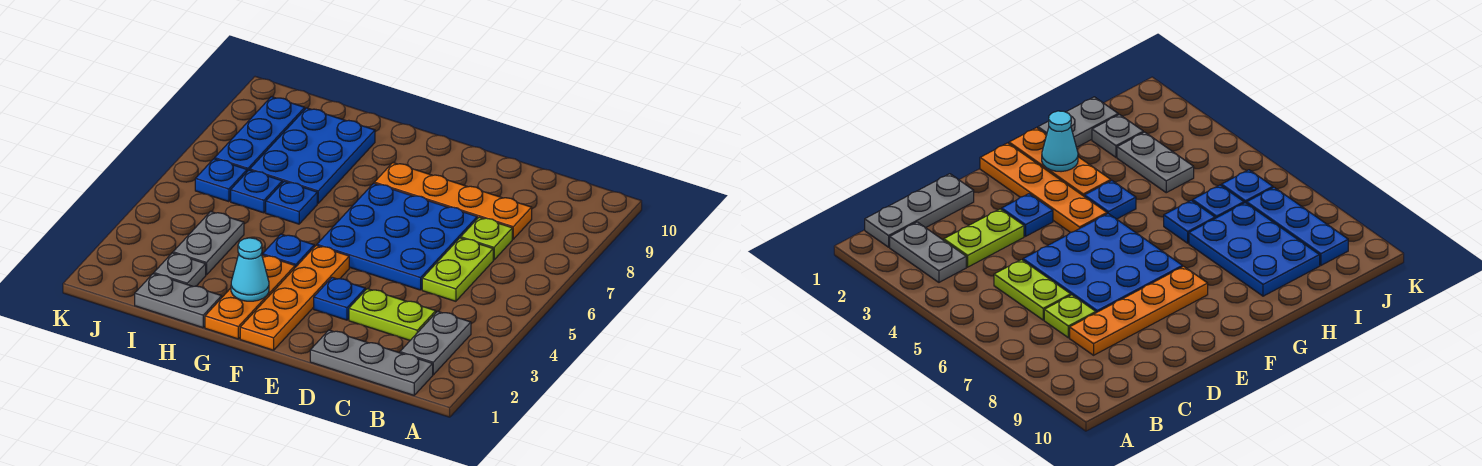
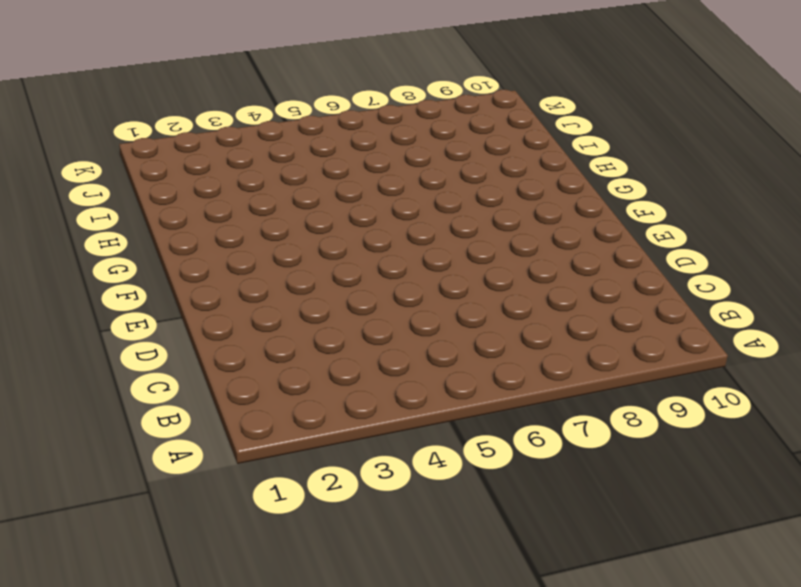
none -> grey plate B1:D1 level 1
none -> grey plate B2:B3 level 1
none -> lime plate C3:D3 level 1

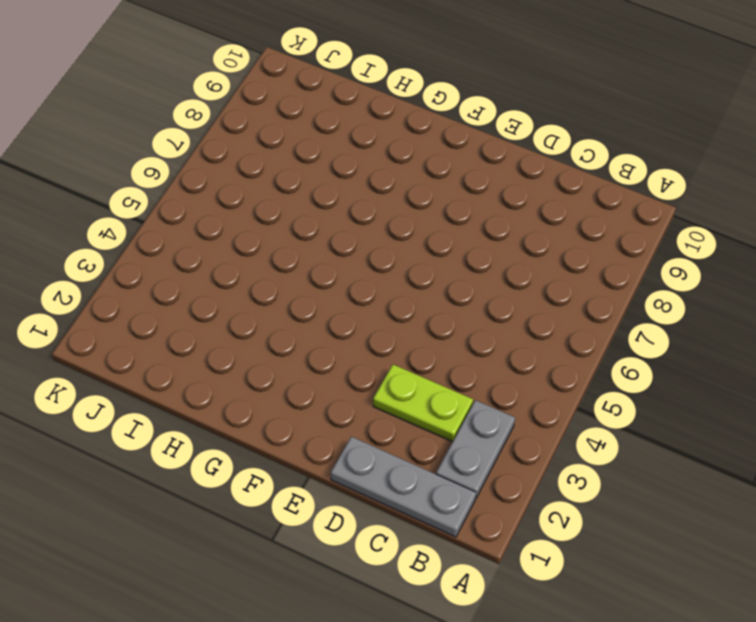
none -> lime plate C5:C6 level 1
none -> lime plate C7 level 1
none -> orange plate C8:F8 level 1

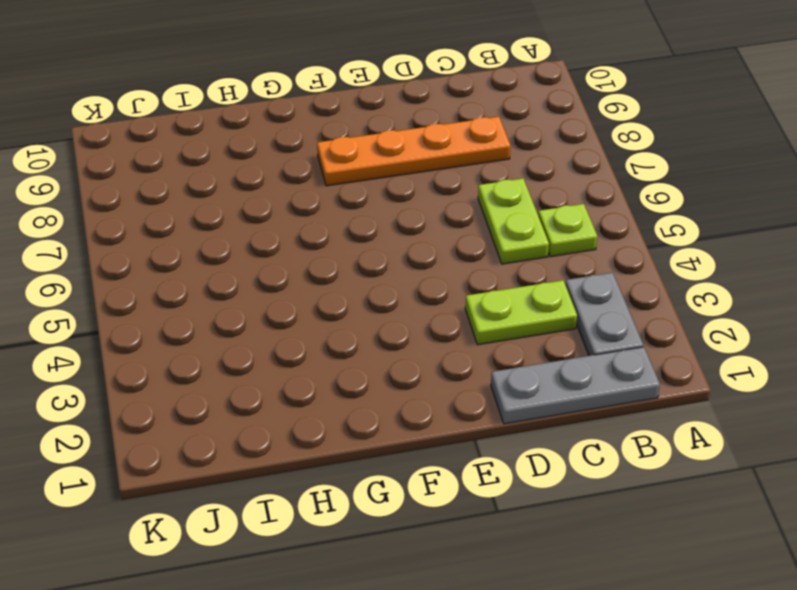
lime plate B5 level 1 -> lime plate C7 level 1
none -> blue plate D5:F7 level 1
none -> blue plate E3 level 1
none -> orange plate F1:F4 level 1

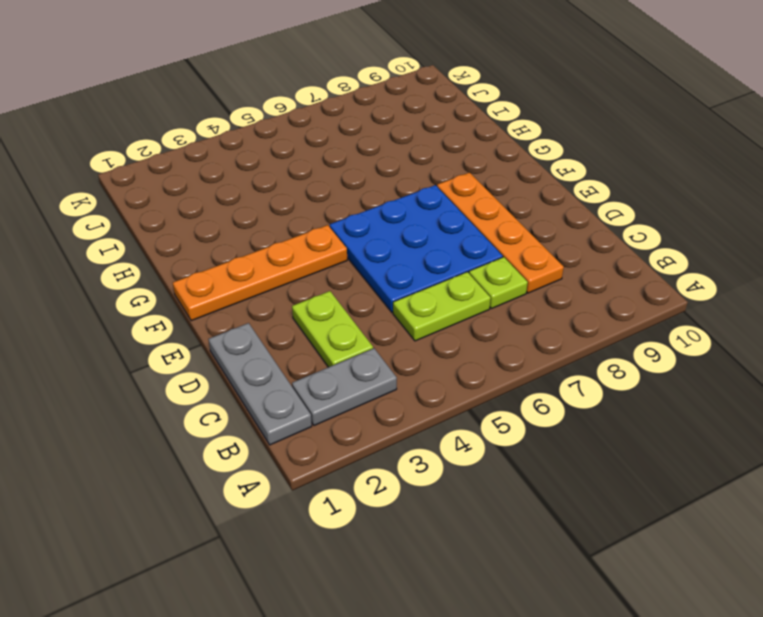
none -> blue plate E3 level 1
none -> orange plate G1:G3 level 1
none -> blue plate G4 level 1

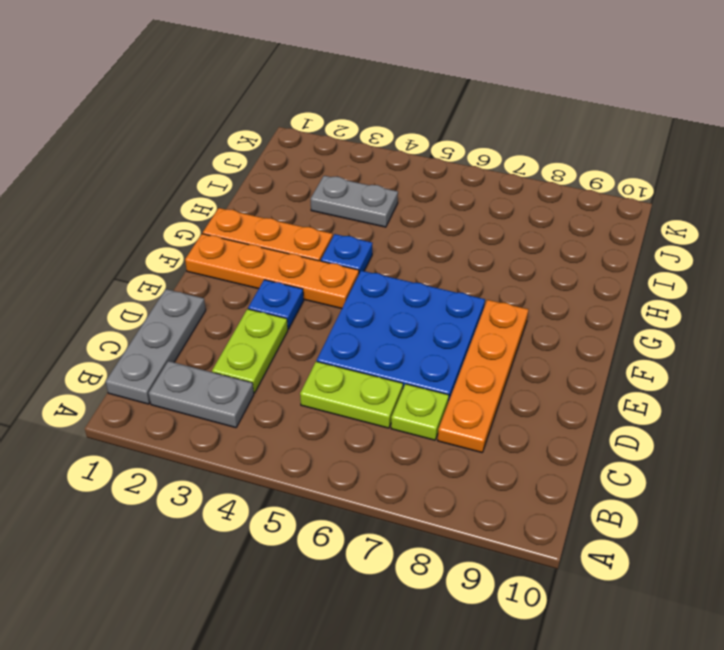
none -> grey plate H1:I1 level 1
none -> blue plate H6 level 1
none -> blue plate H7:I9 level 1

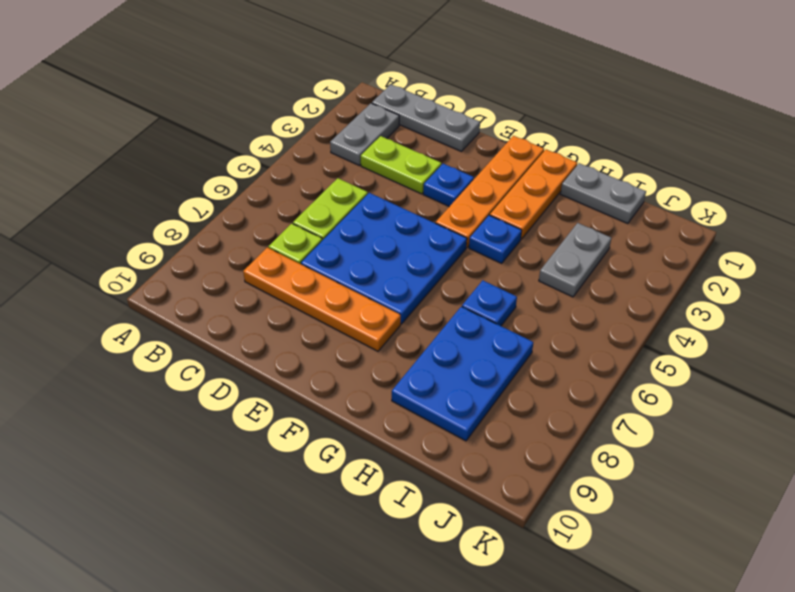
none -> grey plate I2 level 1
none -> blue plate I6 level 1
none -> blue plate J6 level 1

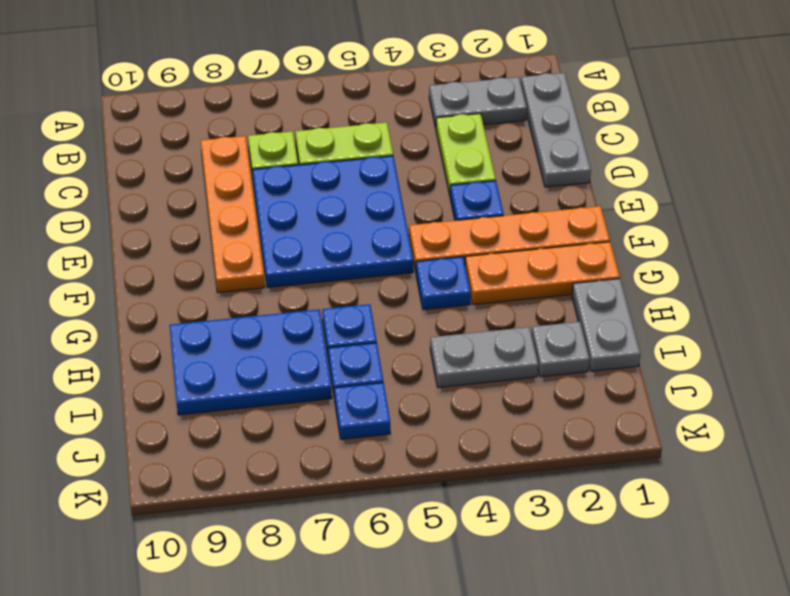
none -> blue plate J7:J9 level 1
none -> cyan cone G2 level 2

